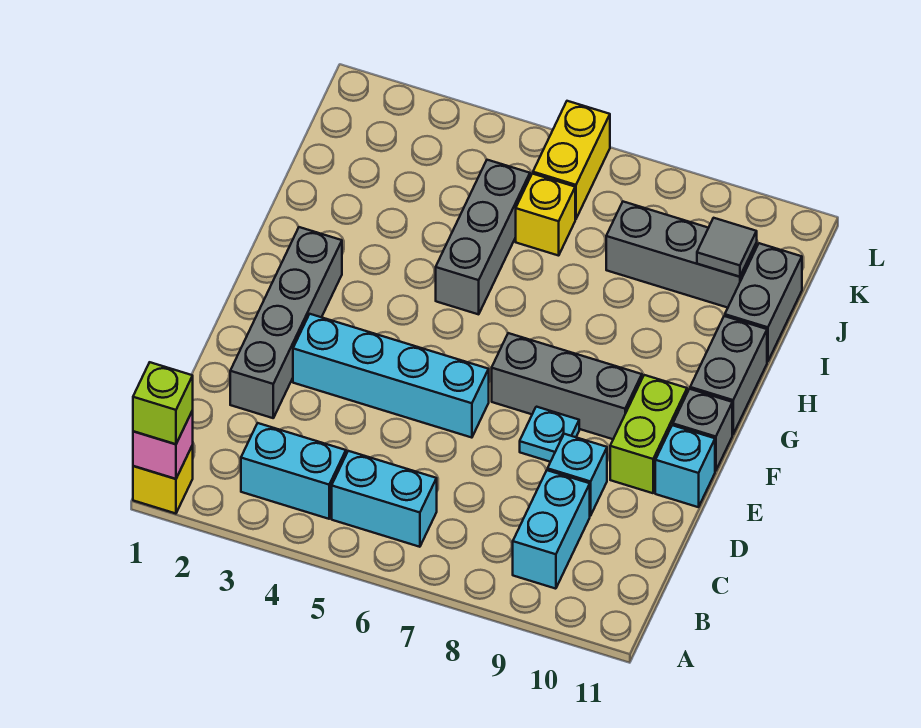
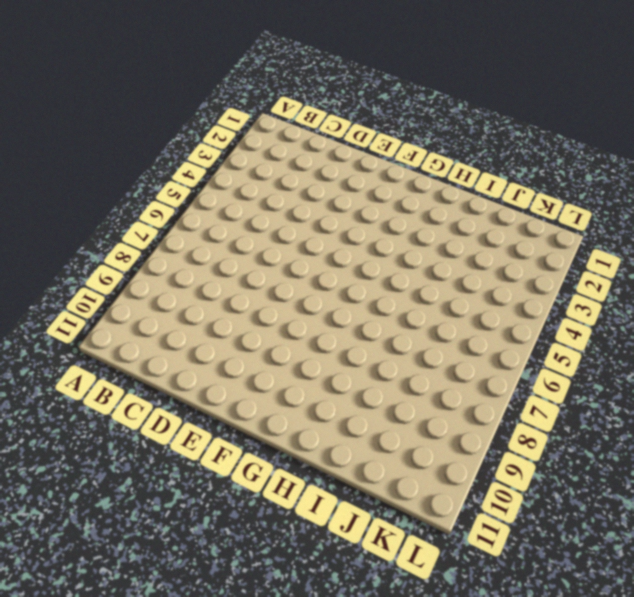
none -> yellow brick A1 level 1
none -> cyan brick B3:B4 level 1
none -> cyan brick B5:B6 level 1

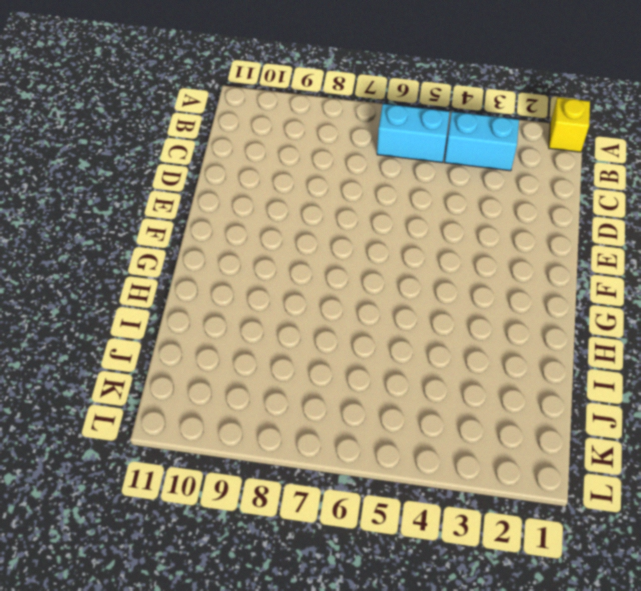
none -> cyan brick B9:C9 level 1
none -> grey brick D2:G2 level 1
none -> cyan brick D9 level 1

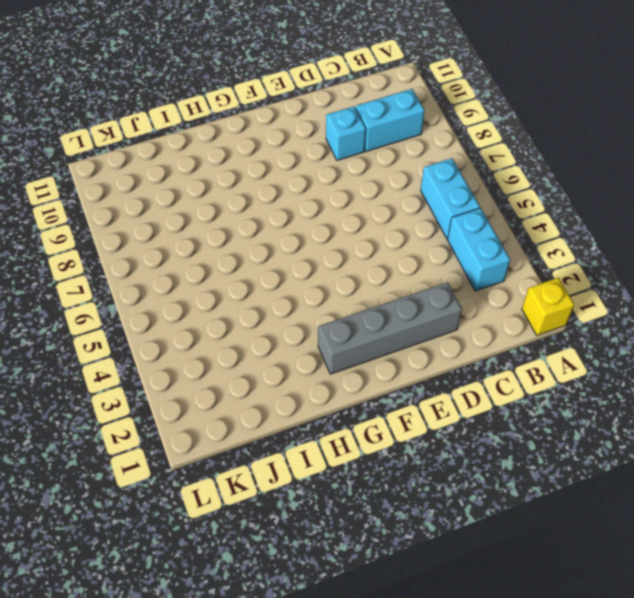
none -> cyan brick E3:E6 level 1
none -> cyan plate E8 level 1
none -> lime brick E10:F10 level 1

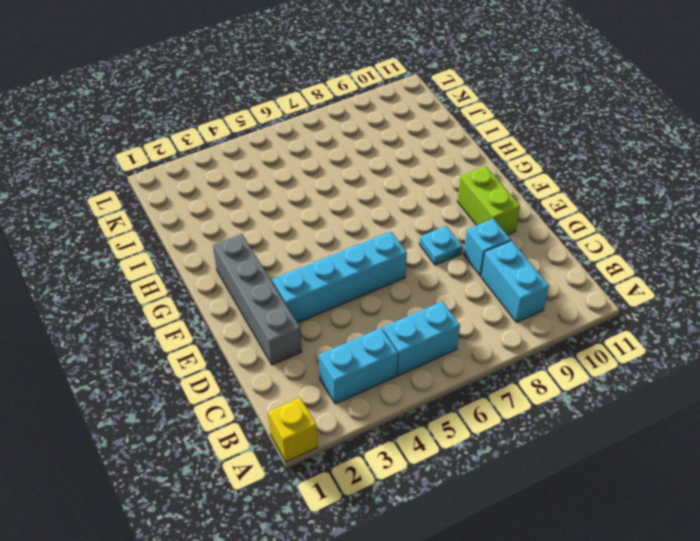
none -> cyan brick E11 level 1
none -> grey brick F7:F9 level 1
none -> grey brick F11 level 1

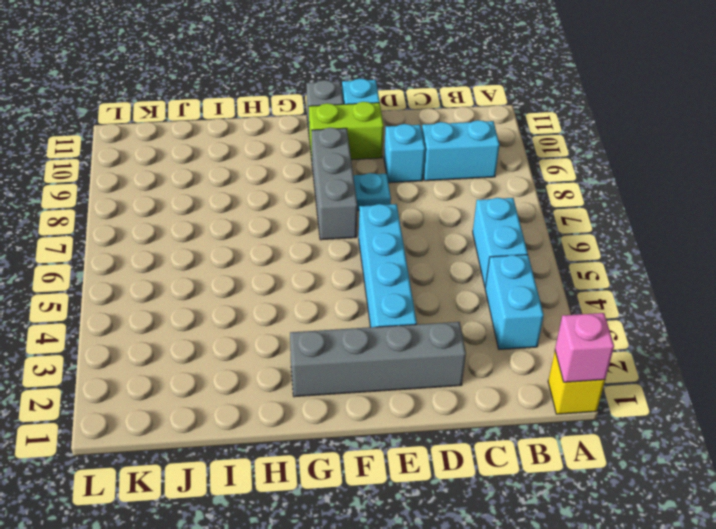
none -> grey brick G11:H11 level 1
none -> grey brick H5:J5 level 1
none -> grey brick I11:J11 level 1

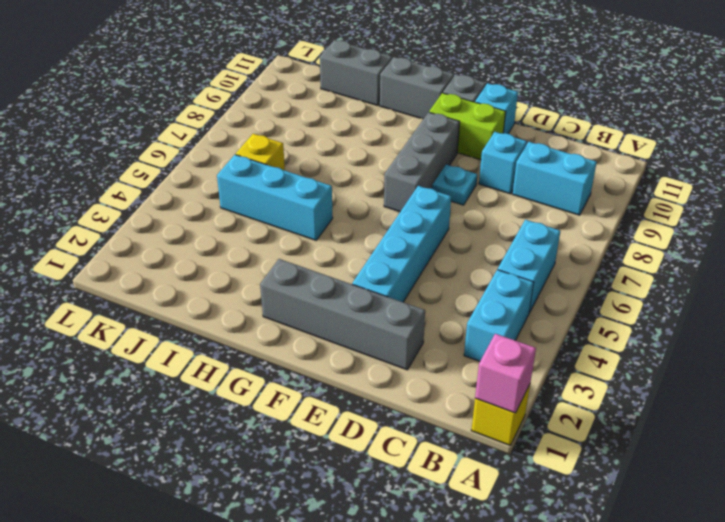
cyan brick H5:J5 level 1 -> grey brick H5:J5 level 1
none -> grey brick J8:J10 level 1
none -> yellow brick K6:L6 level 1
none -> grey tile J10 level 2

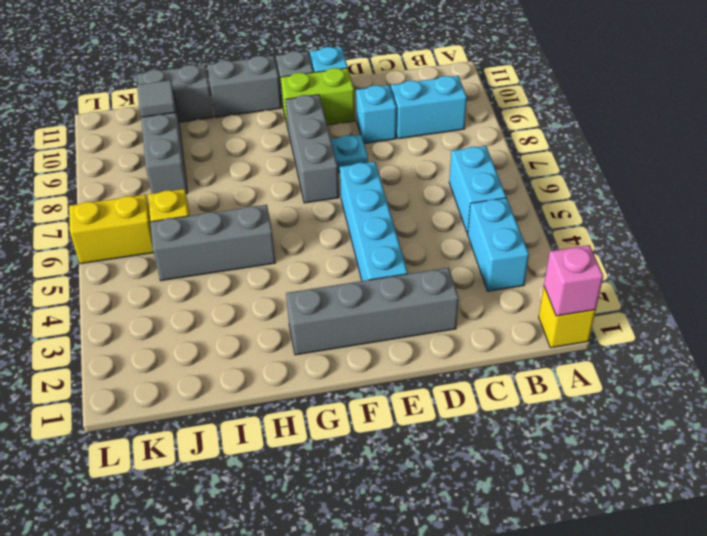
none -> lime brick A1 level 3

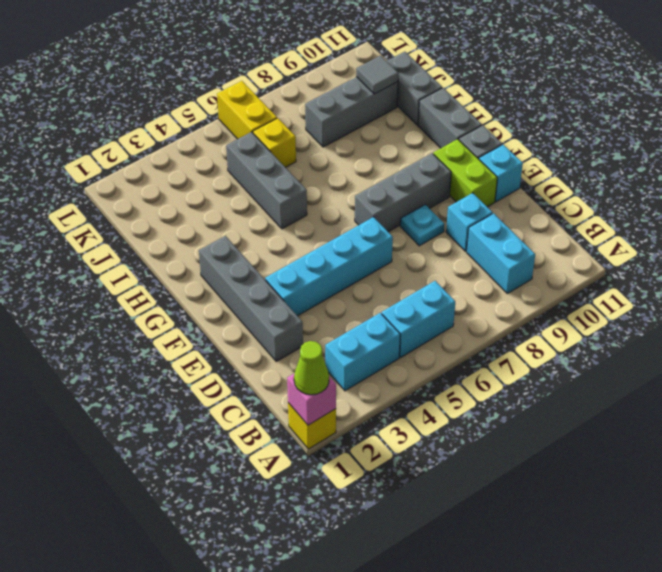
lime cone A1 level 3 -> lime brick A1 level 3

